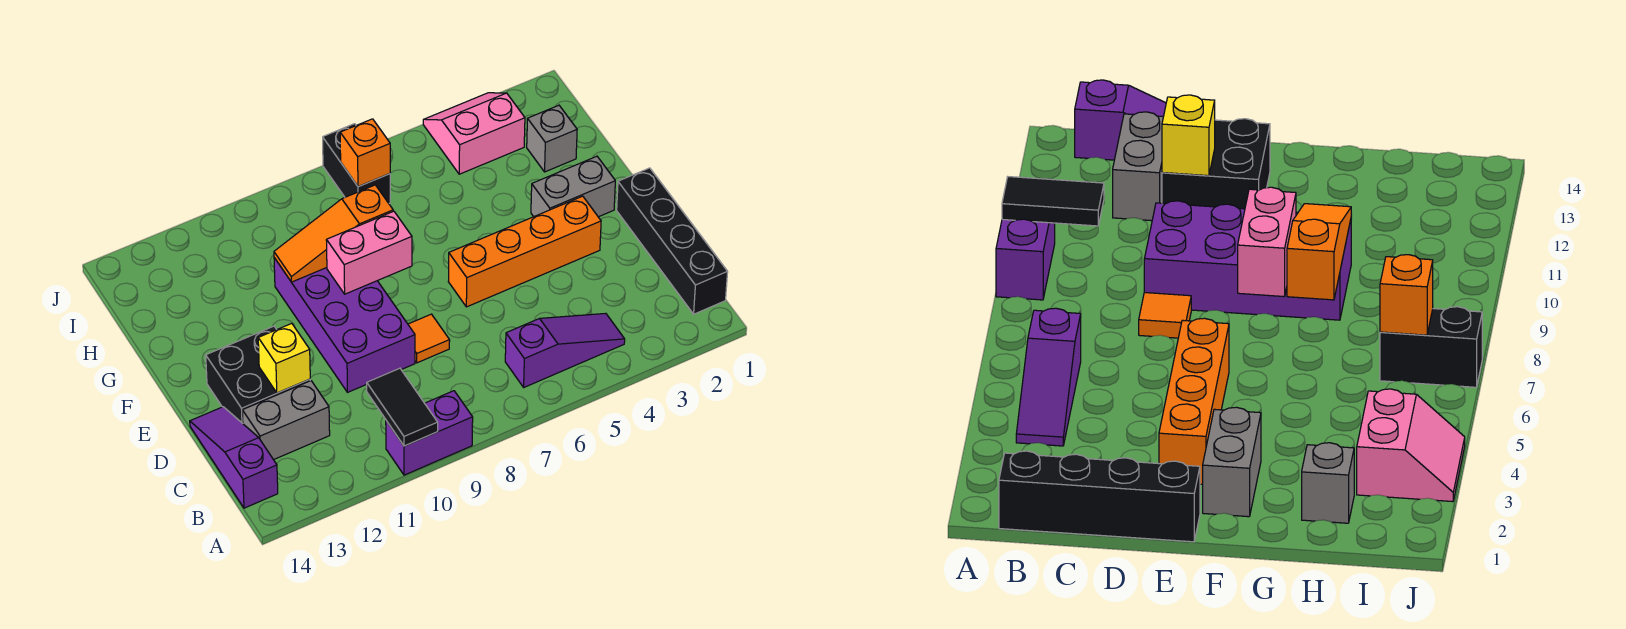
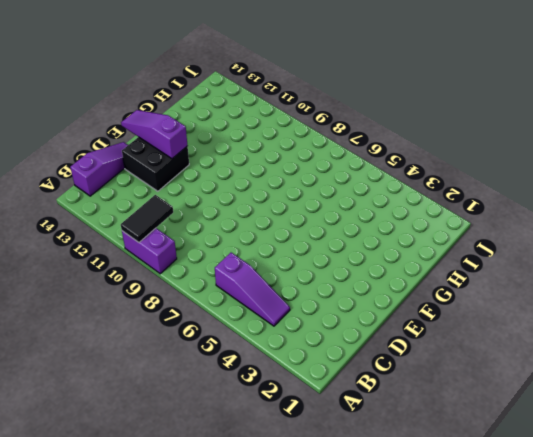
purple slope E12:E14 level 2 top 12 -> none
none -> black brick B1:E1 level 1
none -> grey brick C12:C13 level 1
none -> orange tile D8 level 1

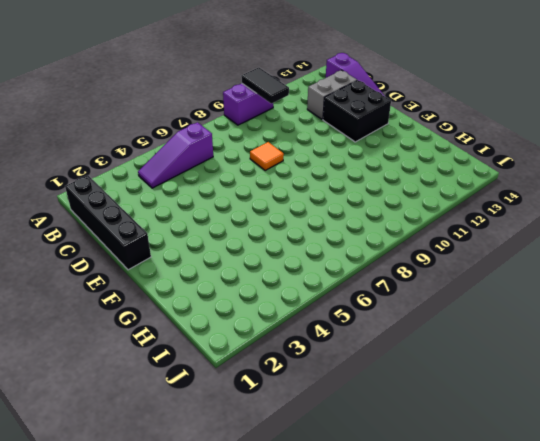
none -> purple brick D9:G10 level 1
none -> orange brick E3:E6 level 1
none -> grey brick F2:F3 level 1

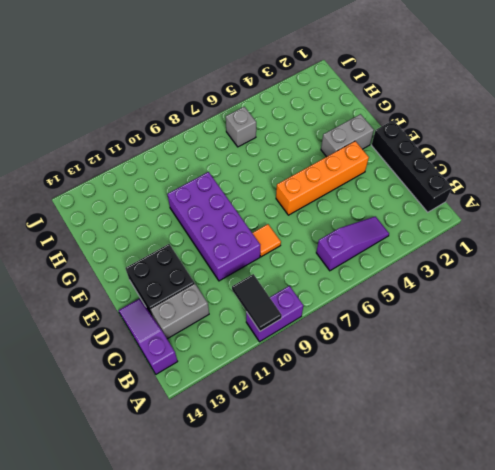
grey brick I6 level 1 -> grey brick H2 level 1
none -> pink slope I3:J4 level 1 top I
none -> black brick I7:J7 level 1
none -> yellow brick D12 level 2

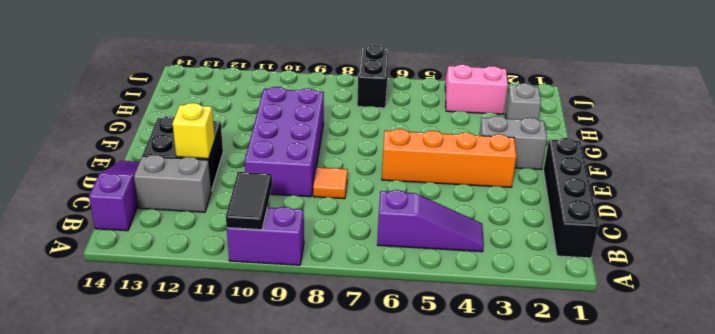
none -> pink brick F8:F9 level 2
none -> orange slope G8:G10 level 2 top 8
none -> orange brick I7 level 2

